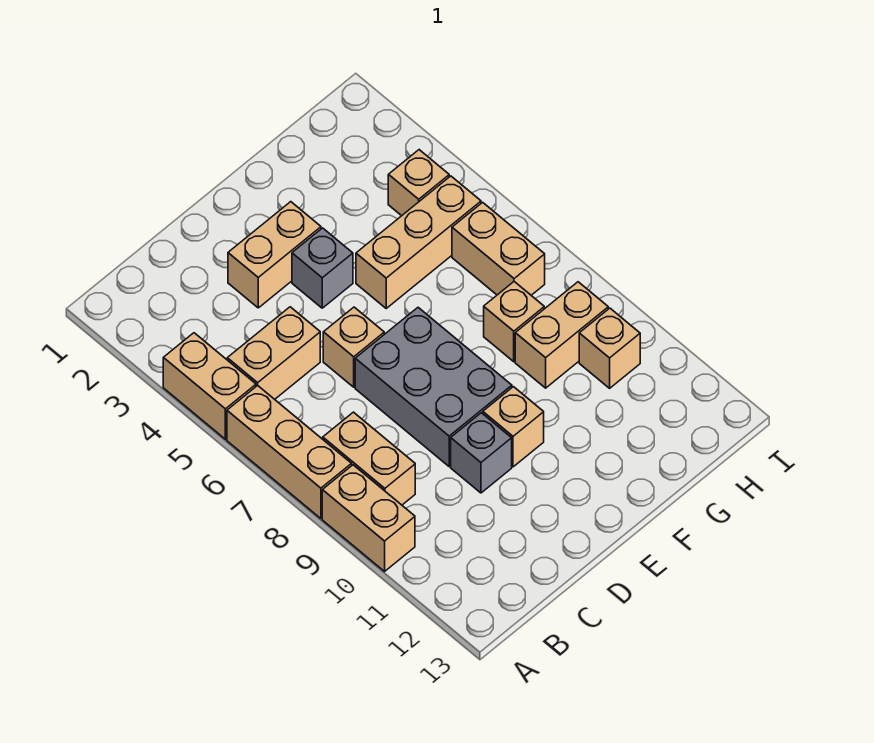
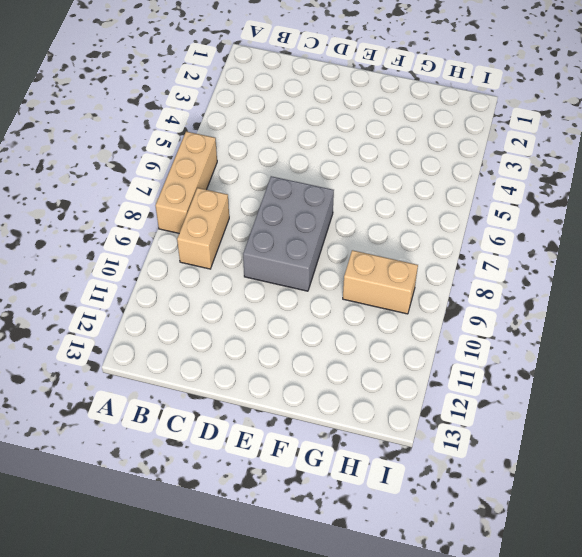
none -> tan brick A4:A5 level 1
none -> tan brick A9:A10 level 1
none -> tan brick B5:C5 level 1

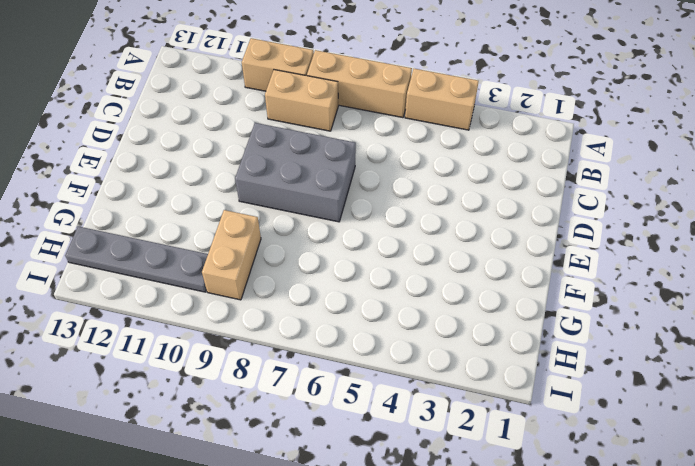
grey plate H10:H13 level 1 -> tan brick H10 level 1
none -> tan brick B5:C5 level 1
none -> tan brick D3:E3 level 1
none -> tan brick D6 level 1

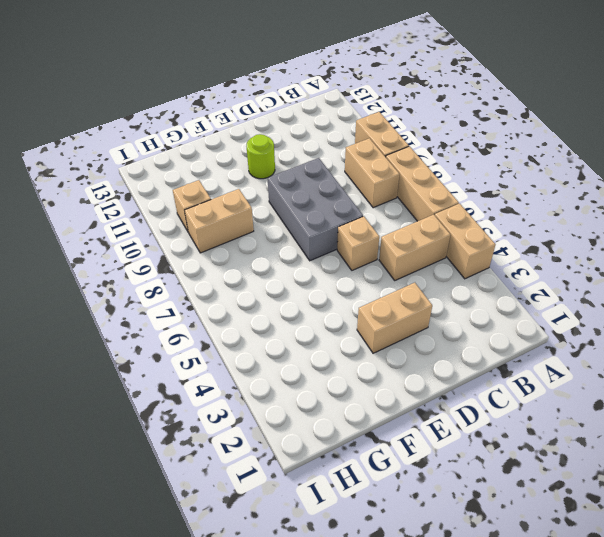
lime round brick E11 level 1 -> none
none -> grey brick D10 level 1
none -> grey brick E4 level 1
none -> tan brick E10 level 1

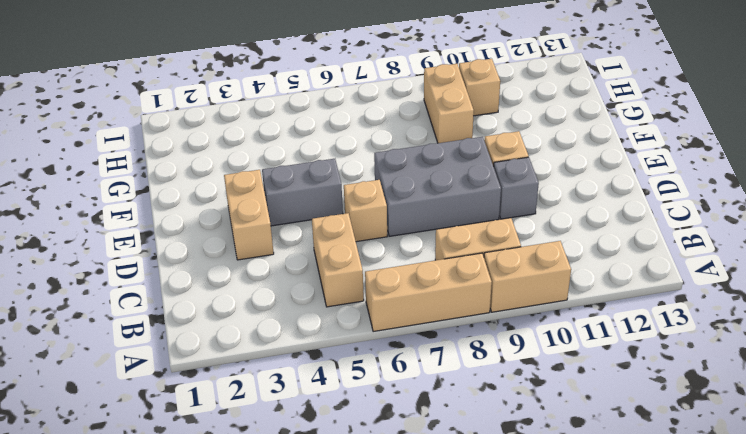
grey brick E4:E5 level 1 -> grey brick E4 level 1
none -> tan brick A4:A5 level 1
none -> tan brick F5:H5 level 1
none -> tan brick G8 level 1

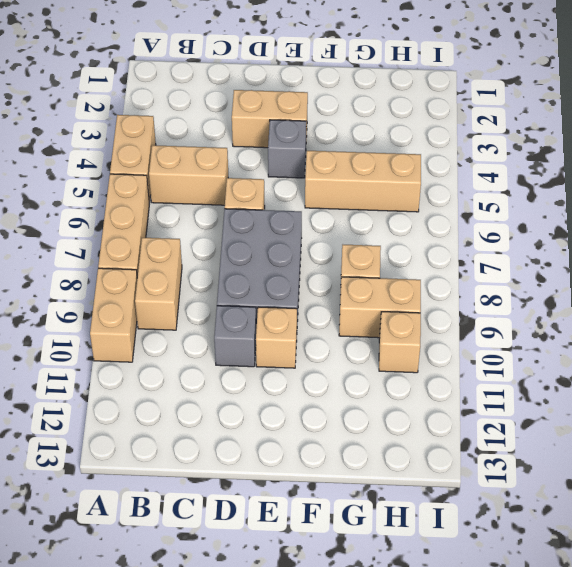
none -> tan brick H4 level 1
none -> tan brick H6:H7 level 1

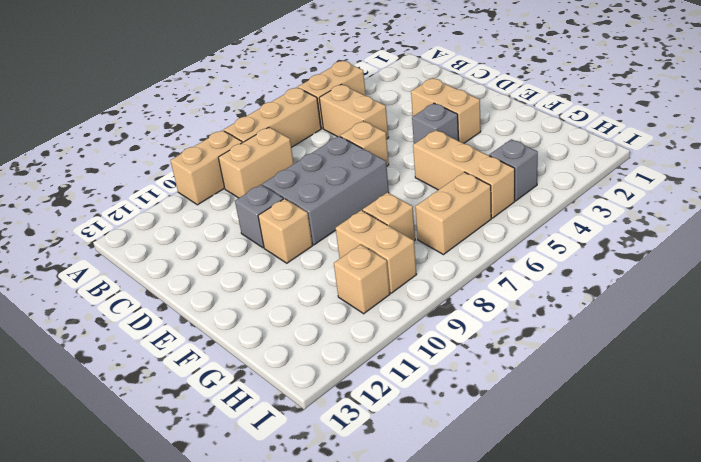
grey brick H4 level 1 -> tan brick H4 level 1

